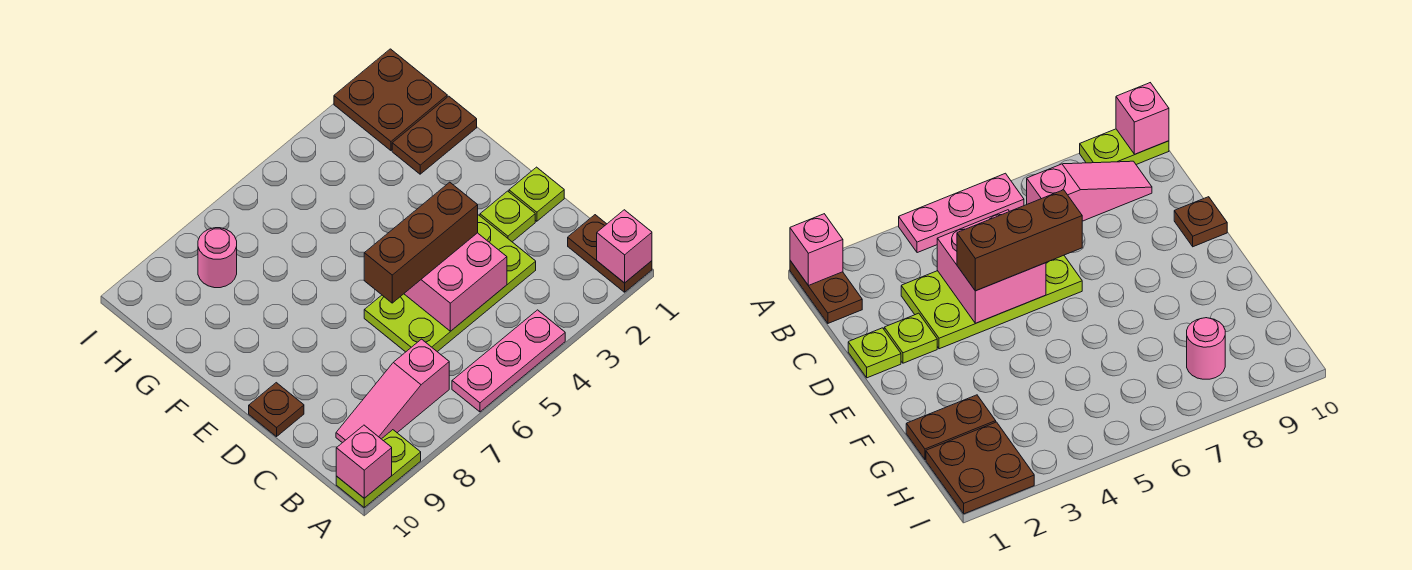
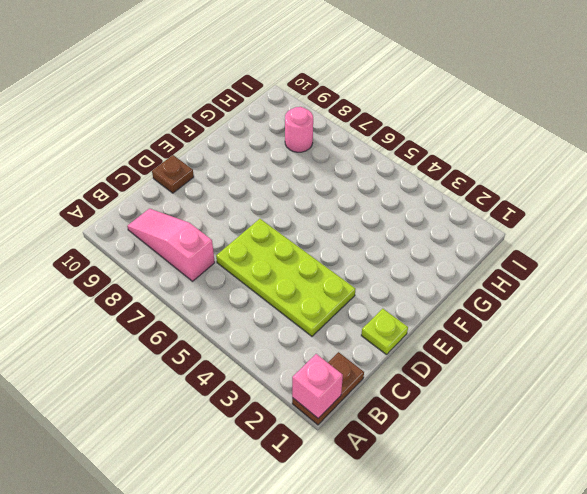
none -> pink plate A4:A6 level 1
none -> lime plate A9:A10 level 1
none -> lime plate D2 level 1

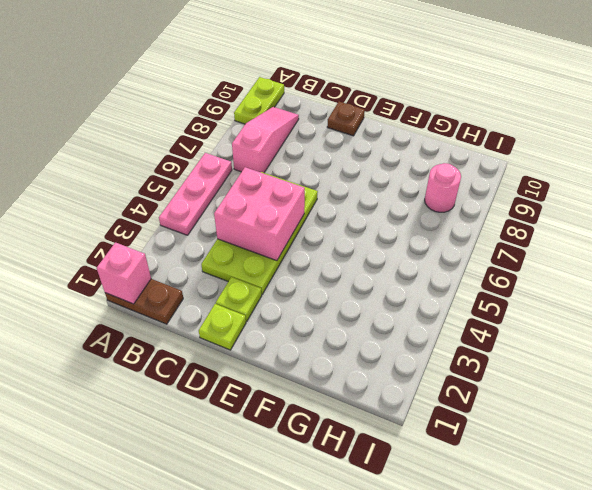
none -> brown plate G1:G2 level 1
none -> brown plate H1:I2 level 1
none -> pink brick A10 level 2

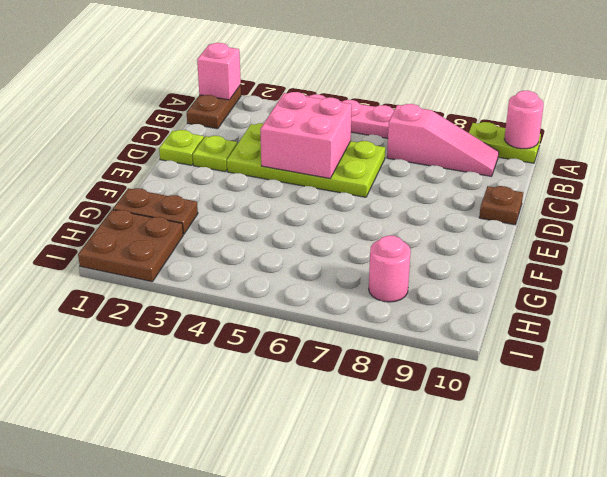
pink round brick A10 level 2 -> pink brick A10 level 2
none -> brown brick D4:D6 level 3

